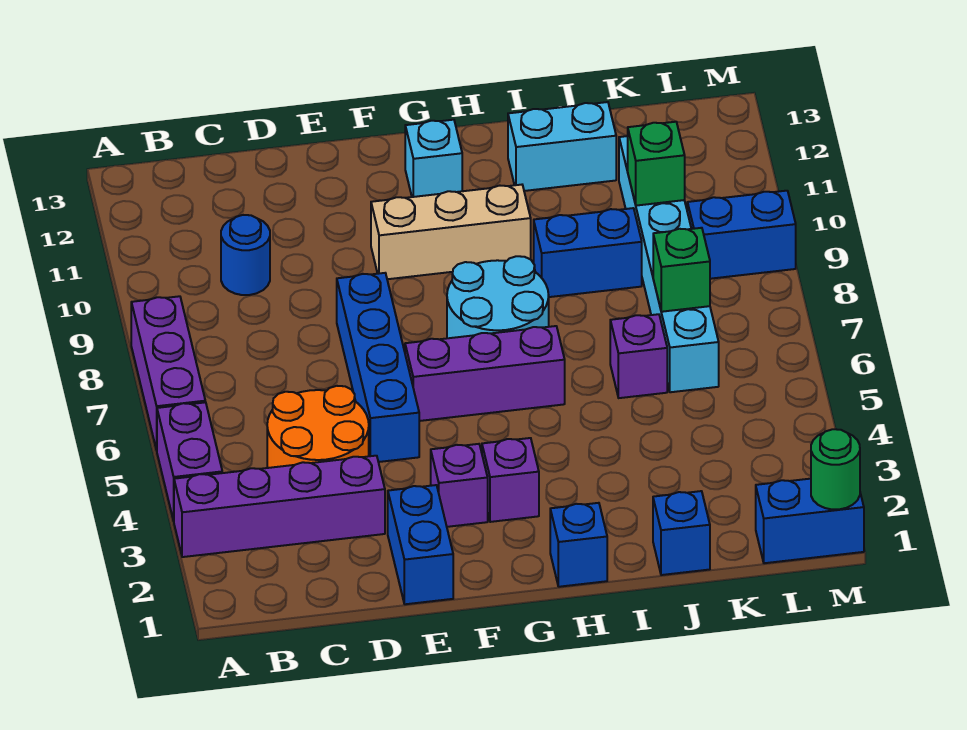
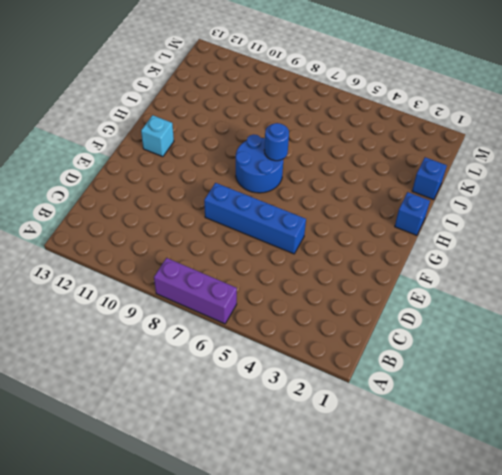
blue round brick G7:H8 level 1 -> cyan round brick G7:H8 level 1
blue round brick H7 level 2 -> blue round brick C10 level 1
none -> purple brick A3:D3 level 1
none -> purple brick A4:A5 level 1
none -> orange round brick C4:D5 level 1

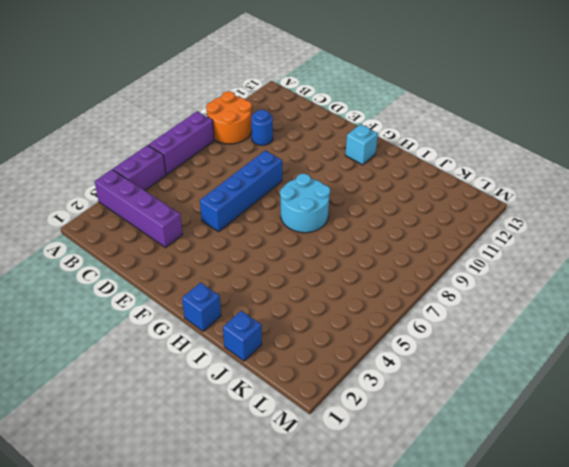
orange round brick A9:B10 level 1 -> orange round brick C4:D5 level 1
none -> blue brick E1:E2 level 1
none -> purple brick F3 level 1
none -> purple brick F6:H6 level 1

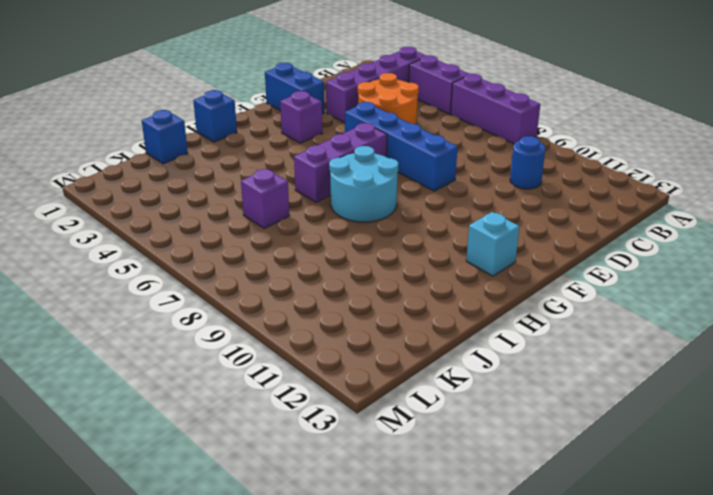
none -> tan brick F10:H10 level 1
none -> purple brick G3 level 1
none -> blue brick I9:J9 level 1

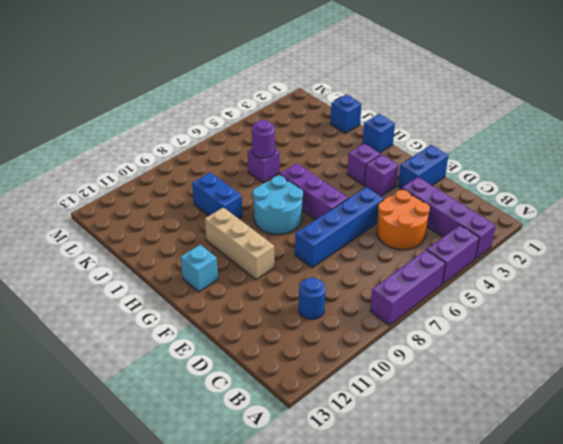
purple round brick J6 level 2 -> none
none -> cyan brick I12:J12 level 1
none -> cyan brick K6:K11 level 1
none -> blue brick L1:M1 level 1

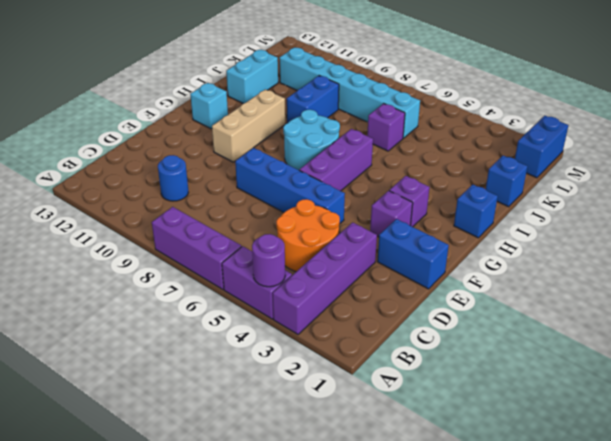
purple round brick A4 level 2 -> none
none -> blue brick L9:M9 level 1
none -> green brick K7 level 2
none -> green brick K10 level 2

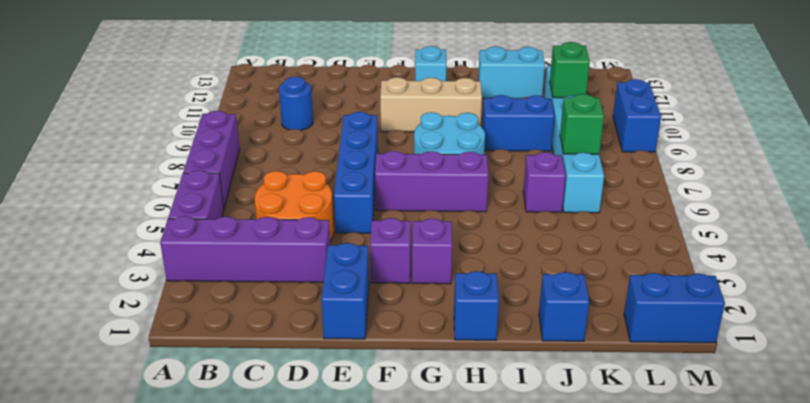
blue brick M9:M10 level 1 -> blue brick L9:M9 level 1
none -> green round brick M1 level 2

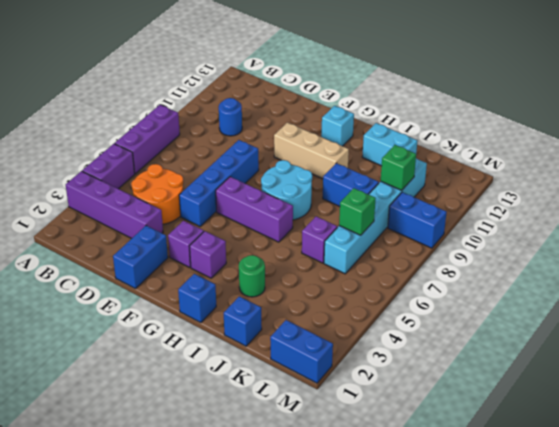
green round brick I3 level 1 -> green round brick M1 level 2

